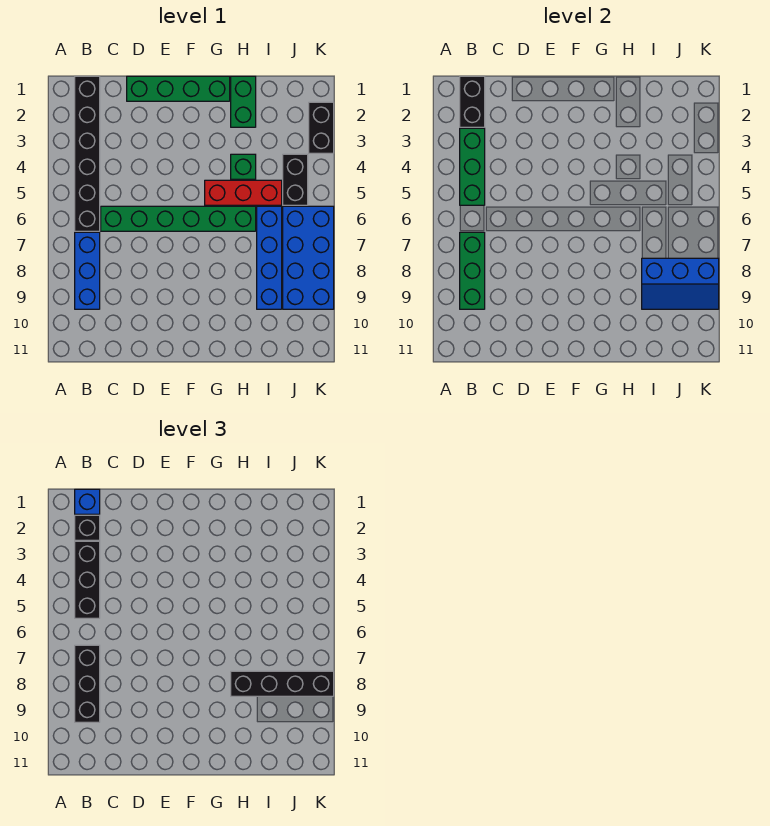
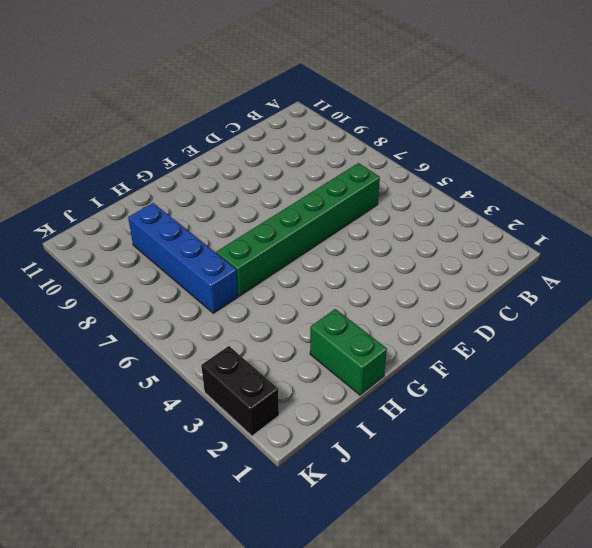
none -> black brick B1:B6 level 1
none -> blue brick B7:B9 level 1
none -> green brick D1:G1 level 1

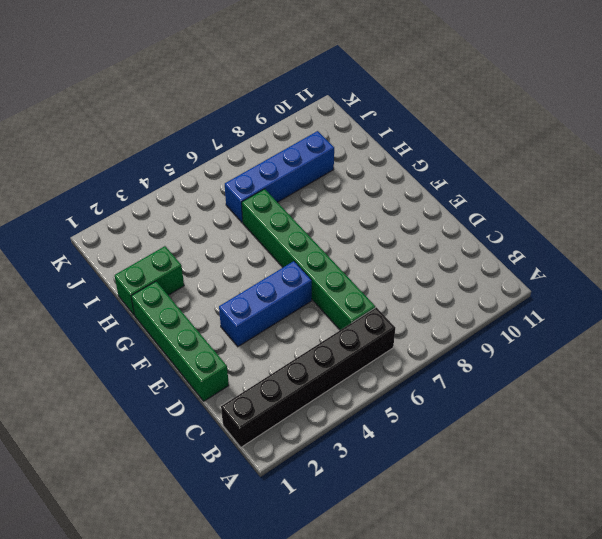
blue brick E3:E5 level 1 -> blue brick B7:B9 level 1
none -> red brick G5:I5 level 1
none -> green brick H4 level 1
none -> black brick J4:J5 level 1

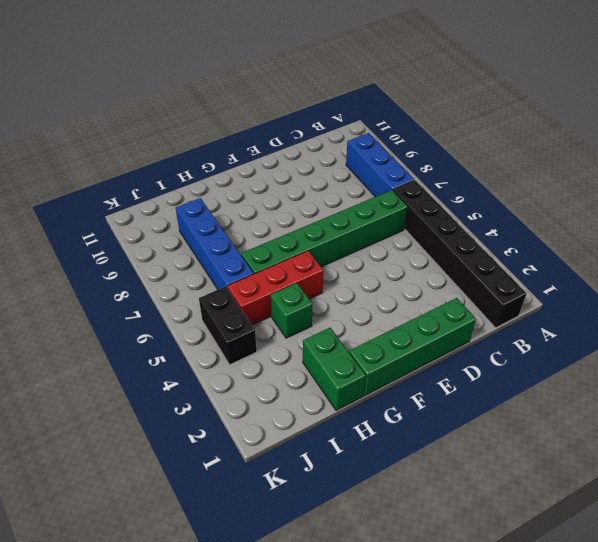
none -> blue brick J6:K9 level 1
none -> black brick K2:K3 level 1
none -> black brick B1:B2 level 2

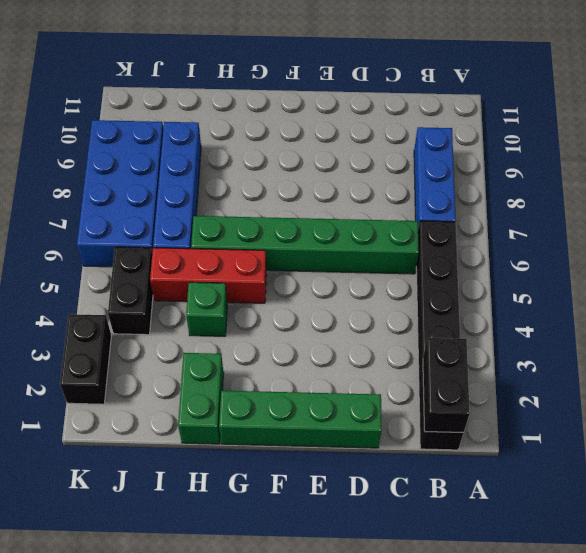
none -> green brick B3:B5 level 2
none -> green brick B7:B9 level 2
none -> blue slope I8:K9 level 2 top 8

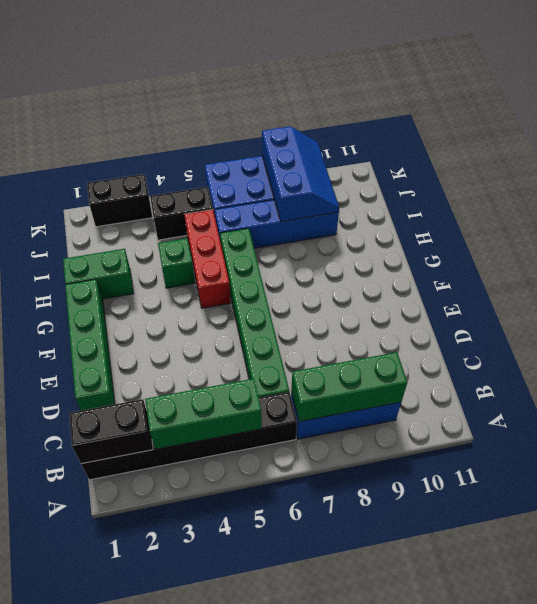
none -> blue brick B1 level 3
none -> black brick B2 level 3
none -> black brick B3:B5 level 3

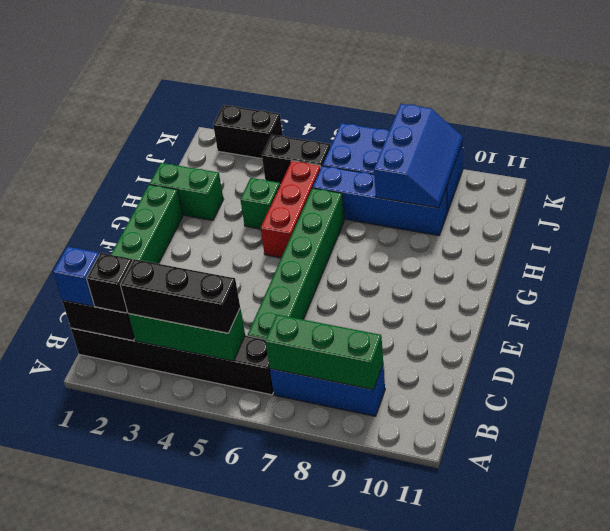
none -> black brick B7:B9 level 3
none -> black brick H8:K8 level 3

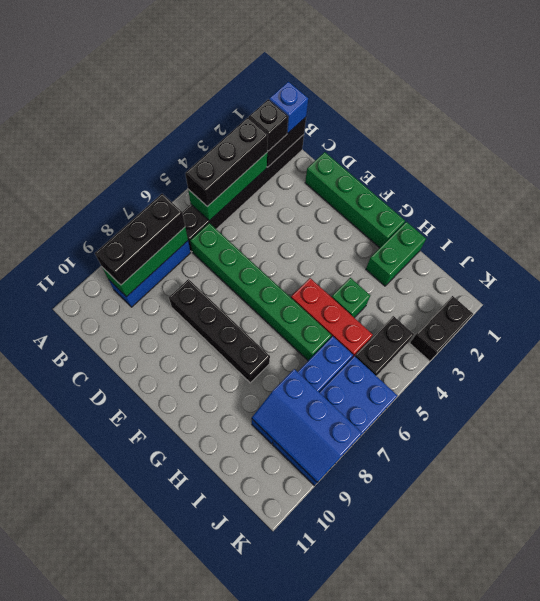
black brick D8:G8 level 1 -> black brick H8:K8 level 3

